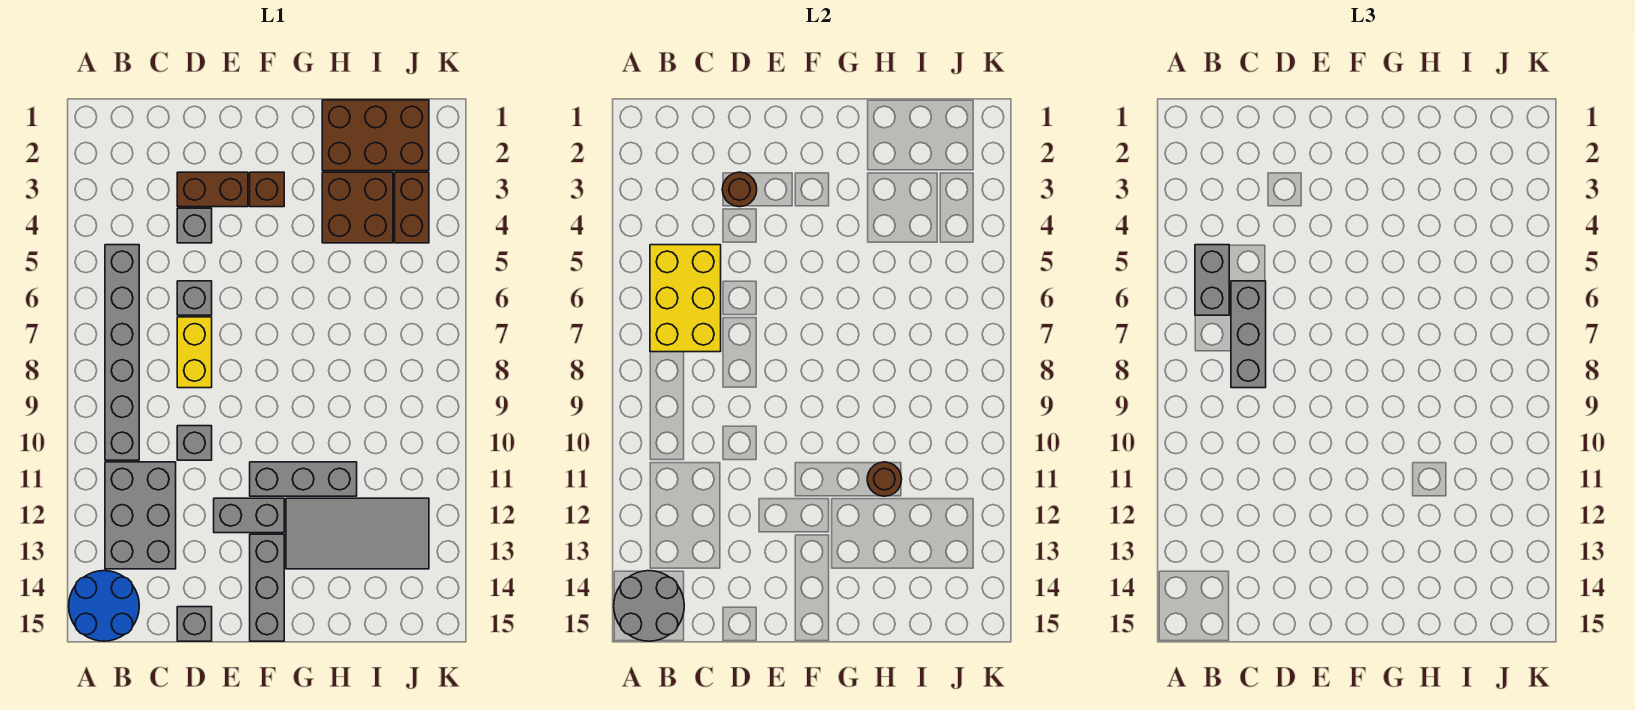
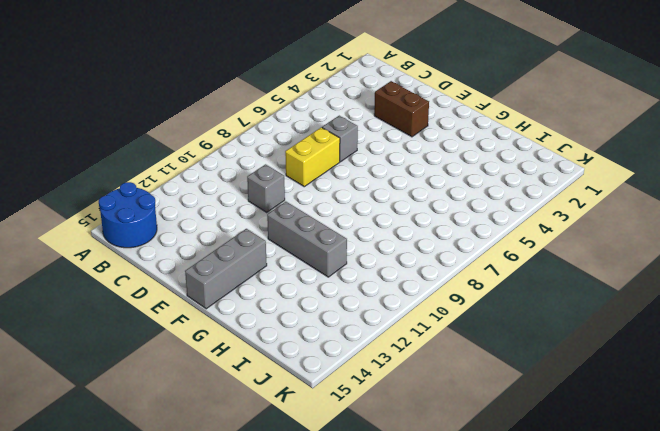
none -> grey brick B5:B10 level 1
none -> grey brick B11:C13 level 1
none -> grey brick D4 level 1

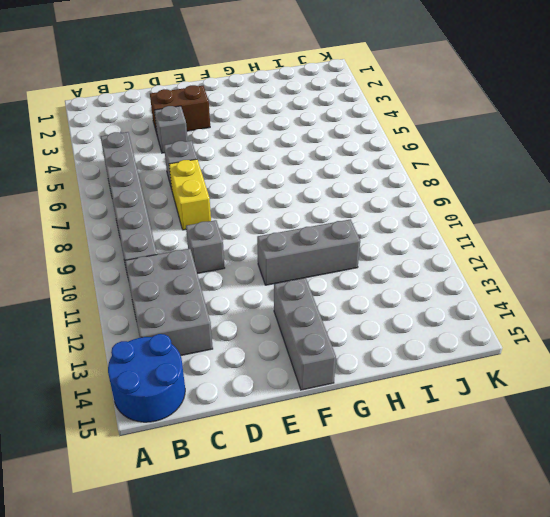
none -> grey brick D15 level 1
none -> grey brick E12:F12 level 1
none -> brown brick F3 level 1

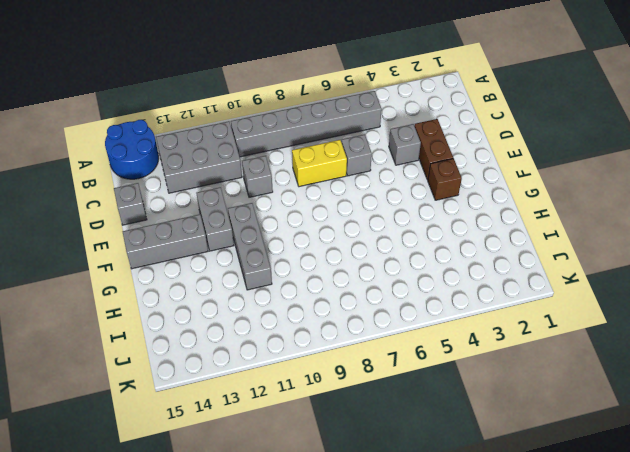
none -> grey tile G12:J13 level 1
none -> brown brick H1:J2 level 1
none -> brown brick H3:I4 level 1

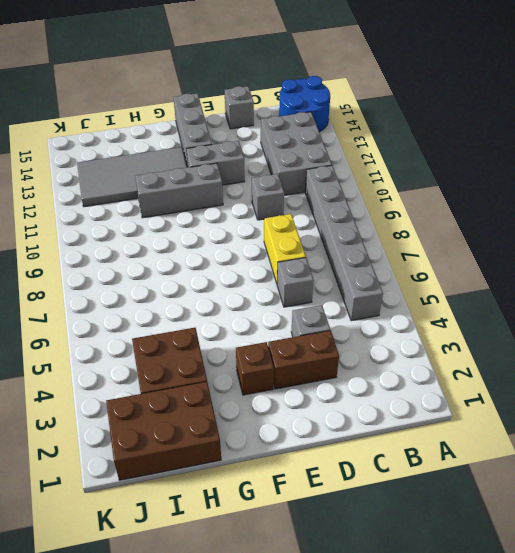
none -> brown brick J3:J4 level 1
none -> grey round brick A14:B15 level 2
none -> yellow brick B5:C7 level 2

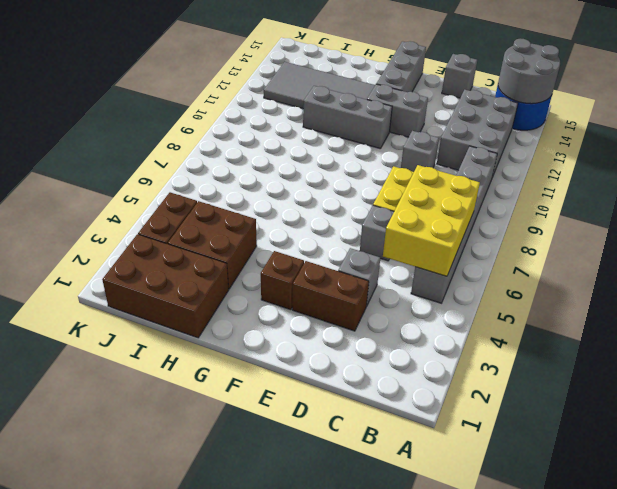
none -> brown round brick D3 level 2
none -> brown round brick H11 level 2
none -> grey brick B5:B6 level 3

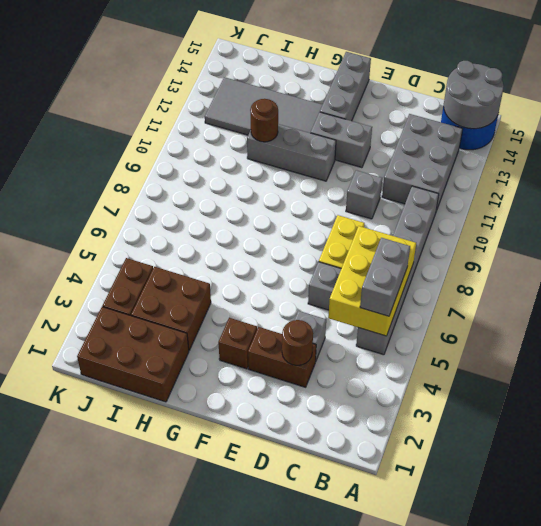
none -> grey brick D15 level 1
none -> grey brick C6:C8 level 3

